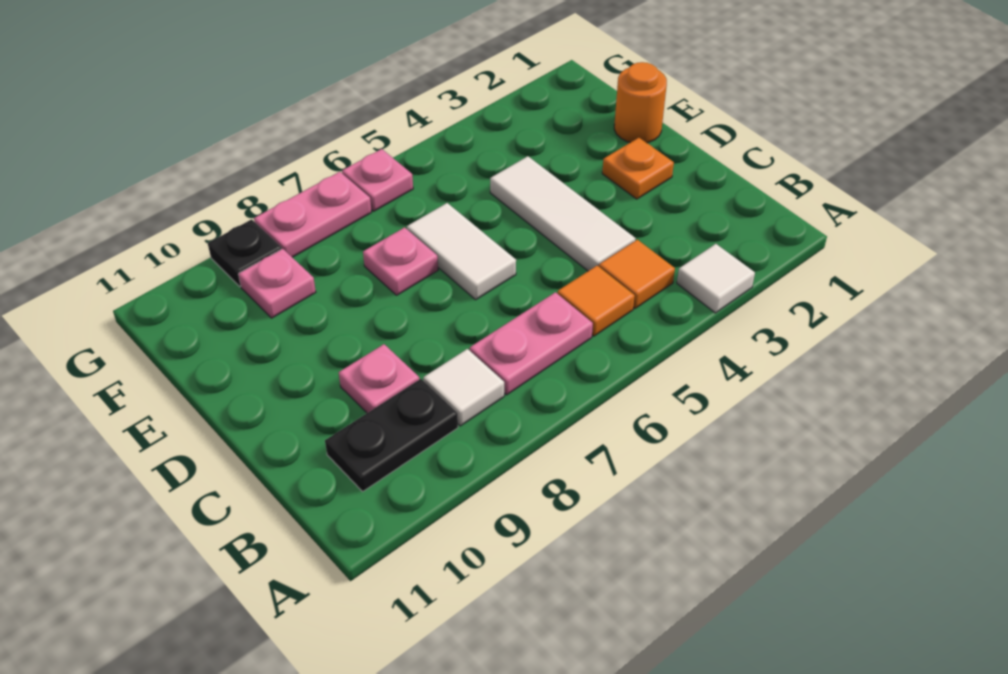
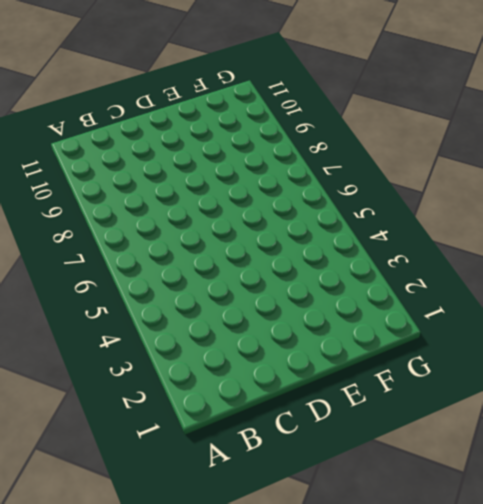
none -> white tile A3 level 1
none -> orange tile B4 level 1
none -> orange tile B5 level 1

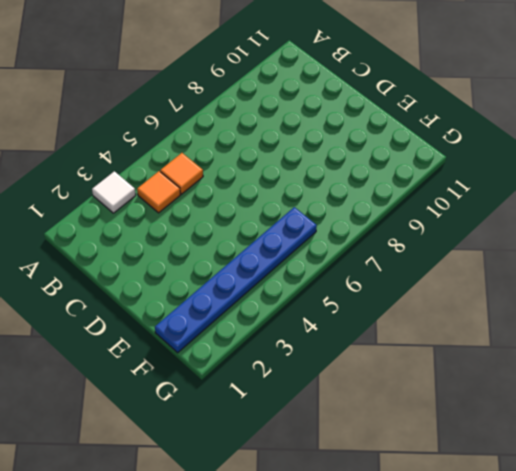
blue plate F1:F6 level 1 -> none
none -> pink plate B6:B7 level 1
none -> white tile B8 level 1
none -> black plate B9:B10 level 1

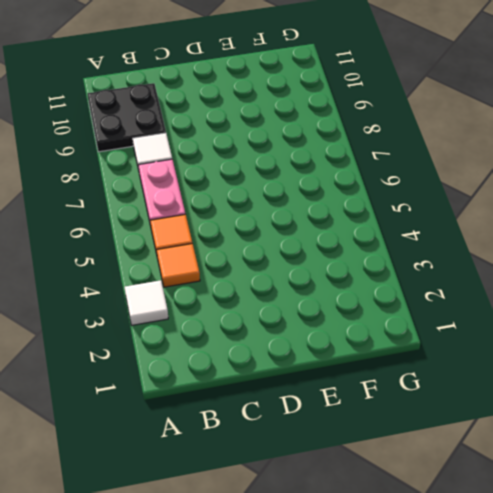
black plate A9:B10 level 1 -> black plate B9:B10 level 1
none -> white tile C4:E4 level 1
none -> pink plate C9 level 1
none -> orange plate D2 level 1

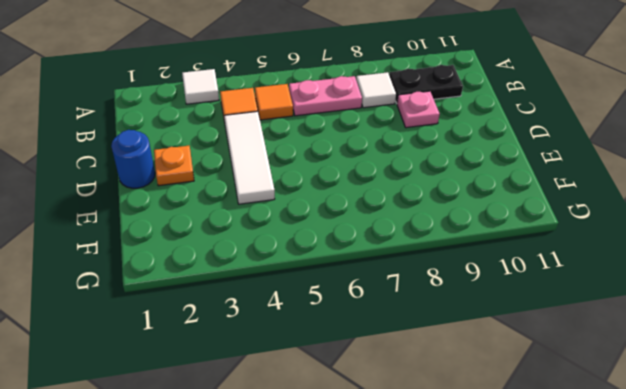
blue round brick D1 level 1 -> none
none -> white tile D6:E6 level 1
none -> orange round brick E1 level 1
none -> pink plate E7 level 1

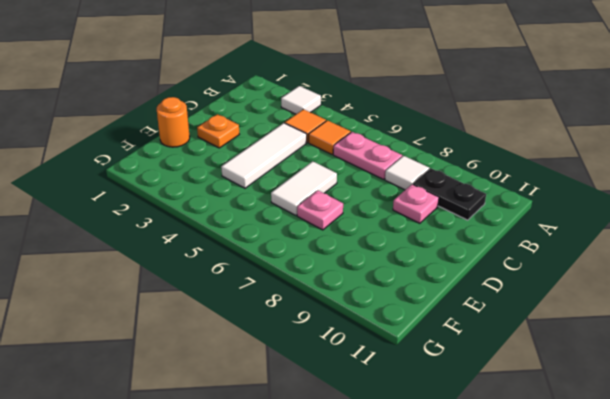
none -> pink plate F9 level 1
none -> pink plate G6 level 1
none -> pink plate G7:G8 level 1

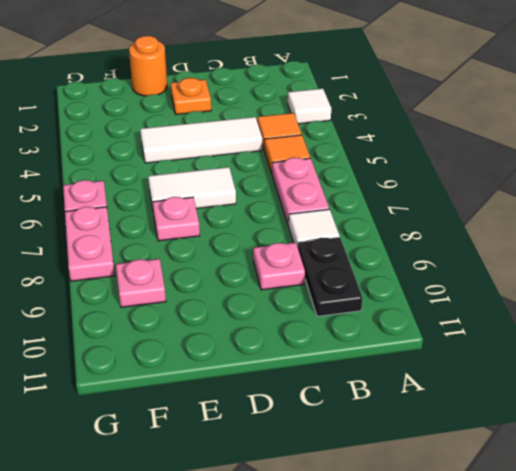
none -> black plate G9 level 1

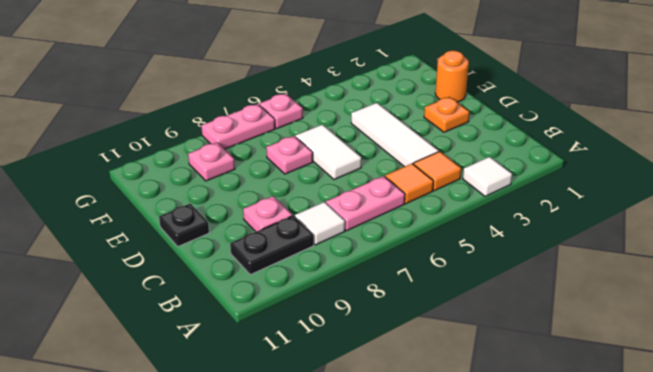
black plate D11 level 1 -> black plate G9 level 1

